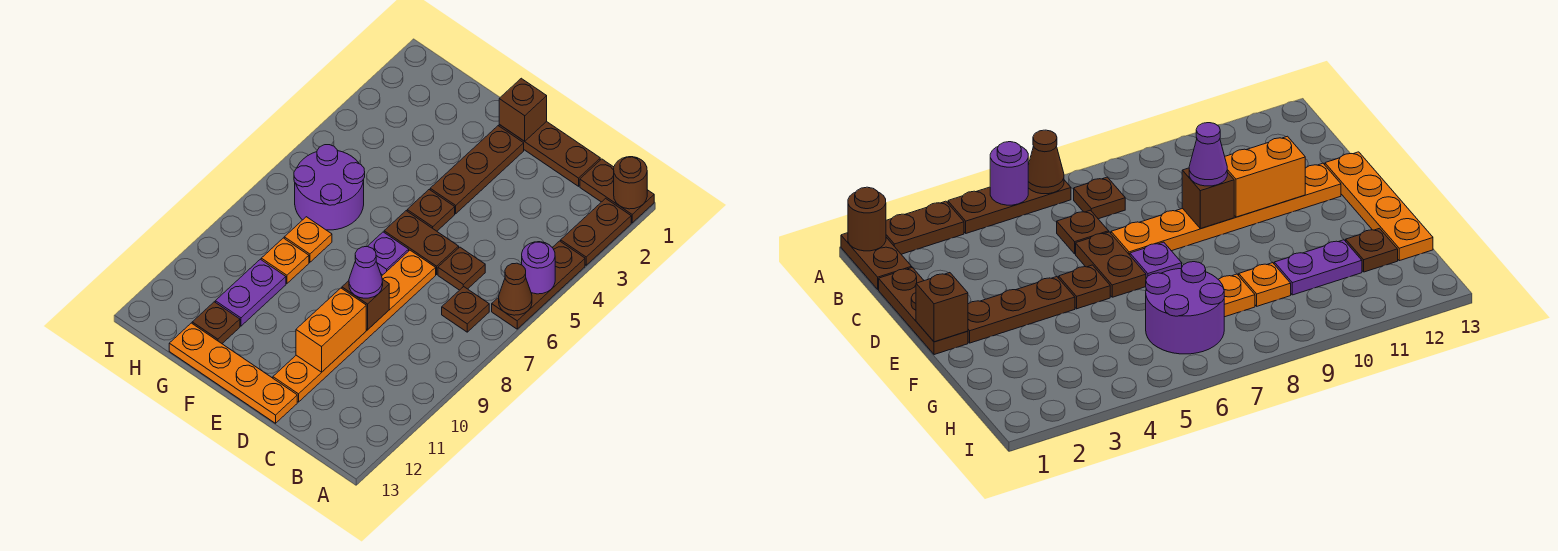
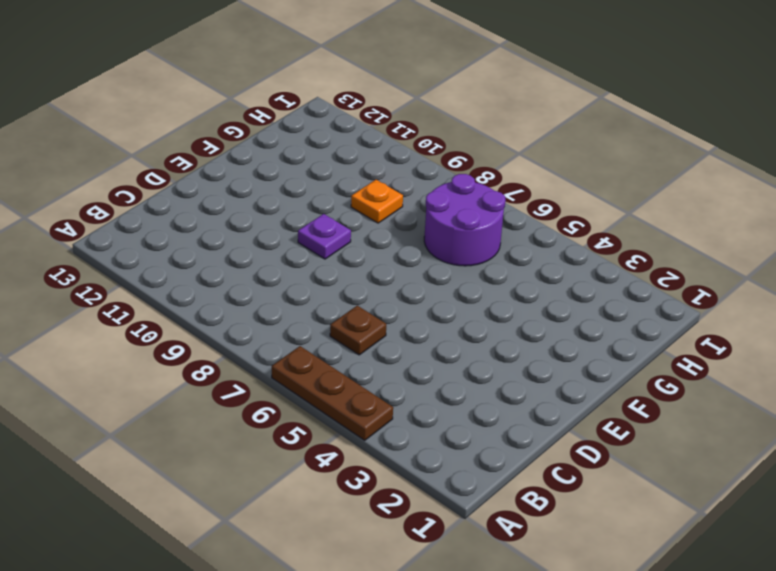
purple plate E9 level 1 -> purple plate E7 level 1
none -> brown plate A1:B1 level 1
none -> brown plate A2:A3 level 1
none -> brown plate B7 level 1

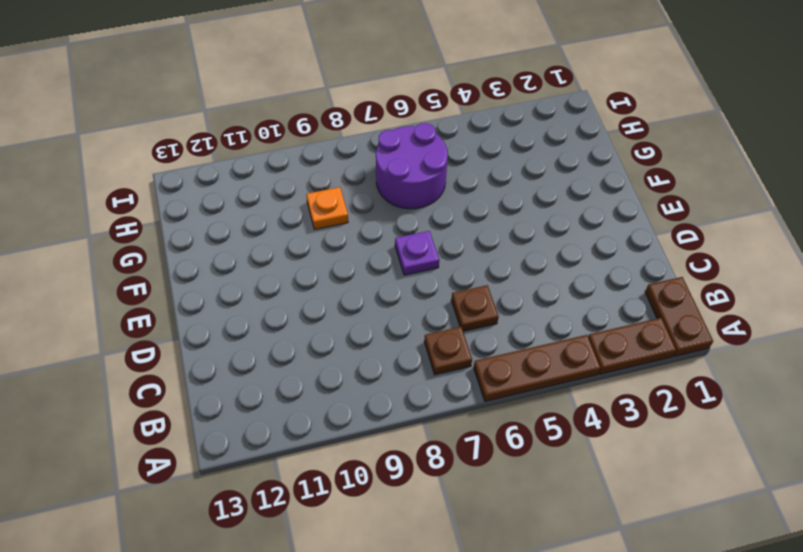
none -> brown plate C1:E1 level 1
none -> brown plate D6:E6 level 1
none -> orange plate D7:D12 level 1

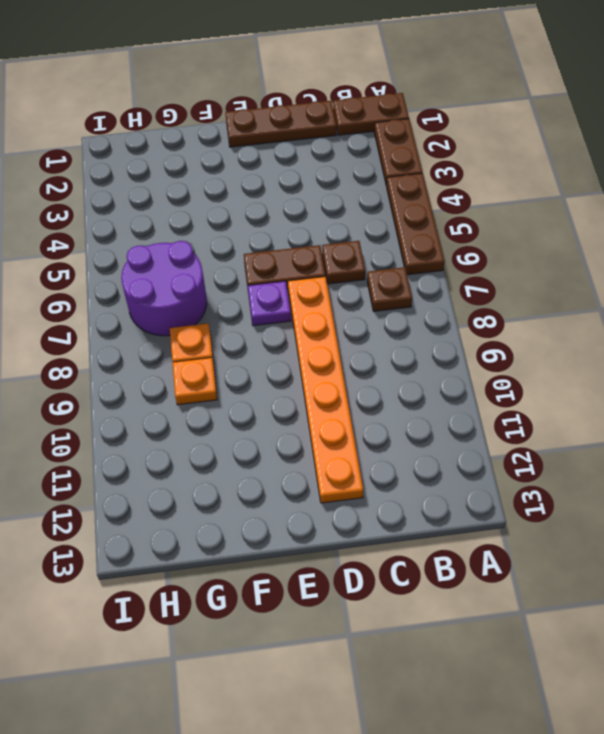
none -> orange plate D13:G13 level 1
none -> brown plate E2:E4 level 1
none -> brown plate E5 level 1

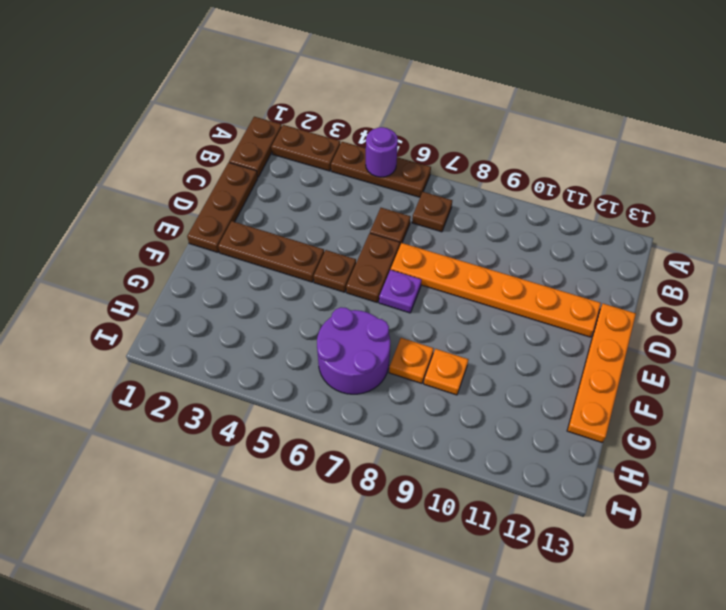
none -> purple plate G10:G11 level 1
none -> brown plate G12 level 1
none -> brown round brick A1 level 2

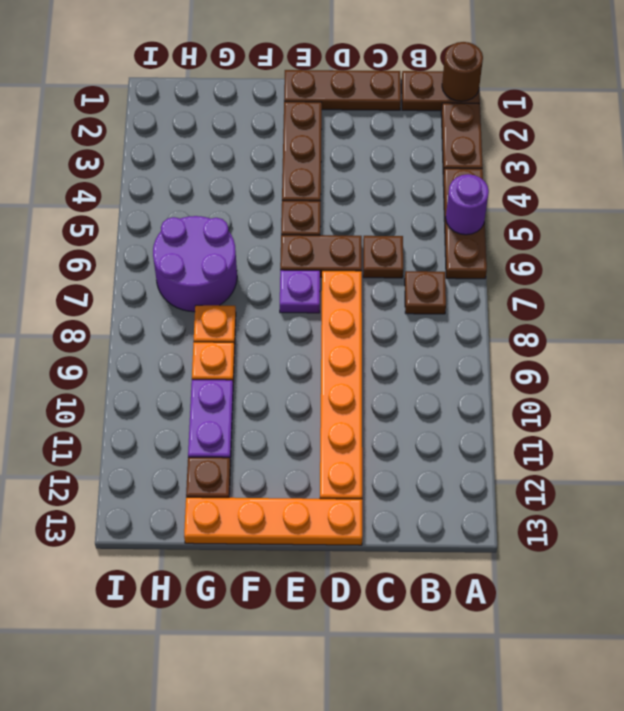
none -> brown cone A6 level 2
none -> brown brick D9 level 2
none -> orange brick D10:D11 level 2

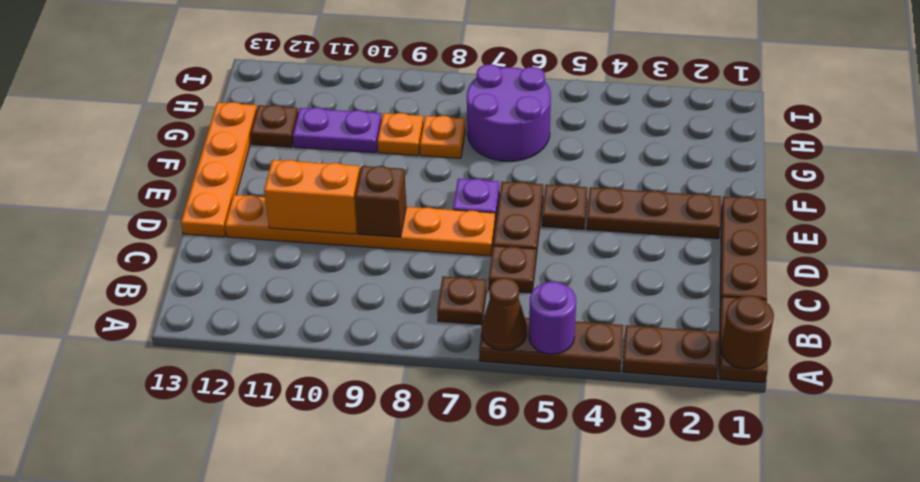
none -> brown brick E1 level 2
none -> purple cone D9 level 3

